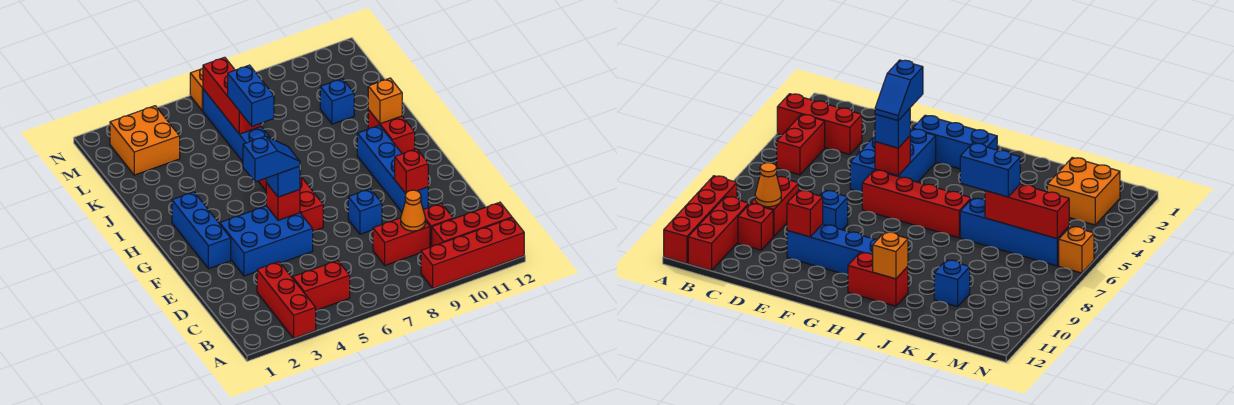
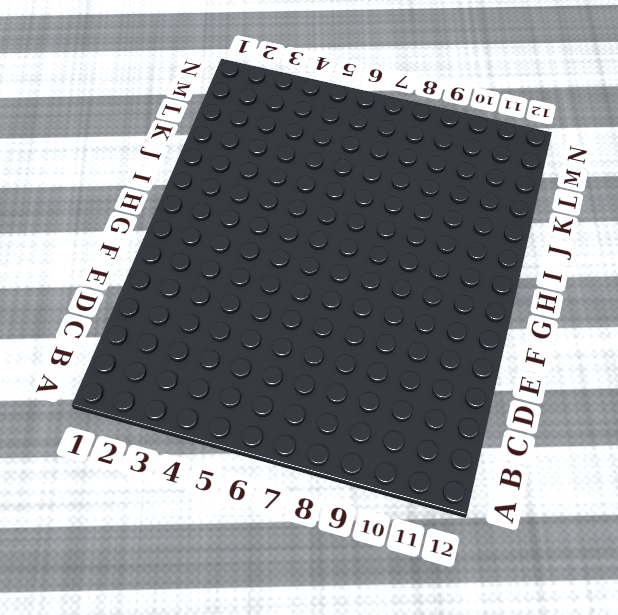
none -> red brick A3:C3 level 1
none -> red brick A9:A12 level 1
none -> red brick B4:B5 level 1

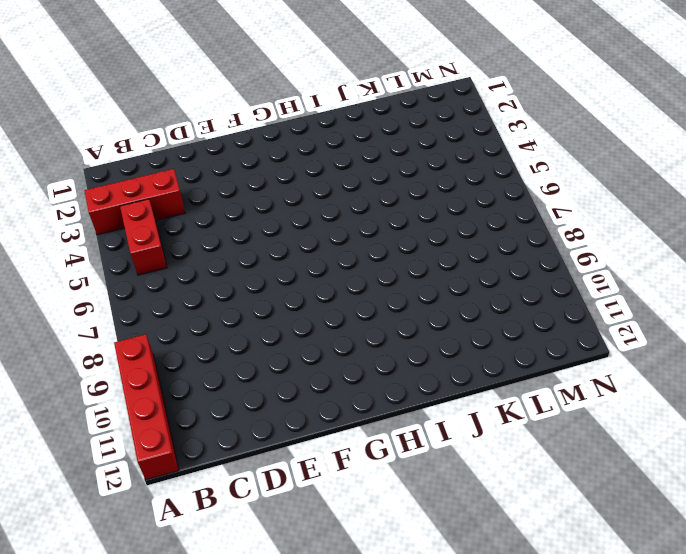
none -> red brick B10:B12 level 1
none -> red brick C8:C9 level 1
none -> red brick C10 level 1

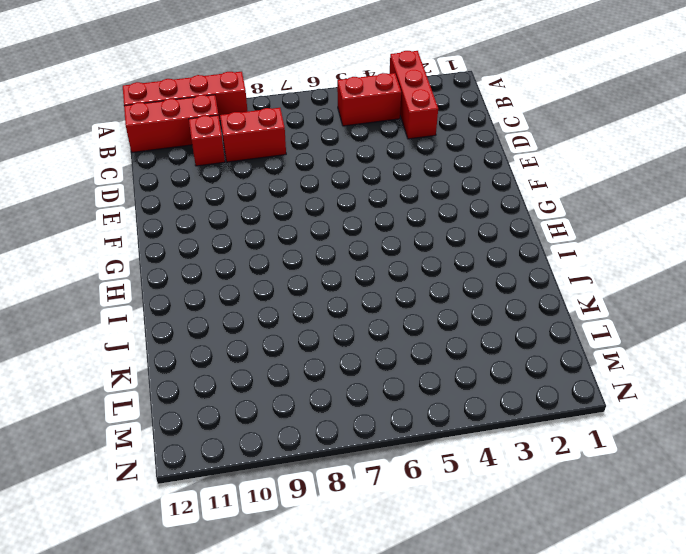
none -> blue brick E3:F5 level 1
none -> blue brick E8 level 1
none -> blue brick E10:H10 level 1

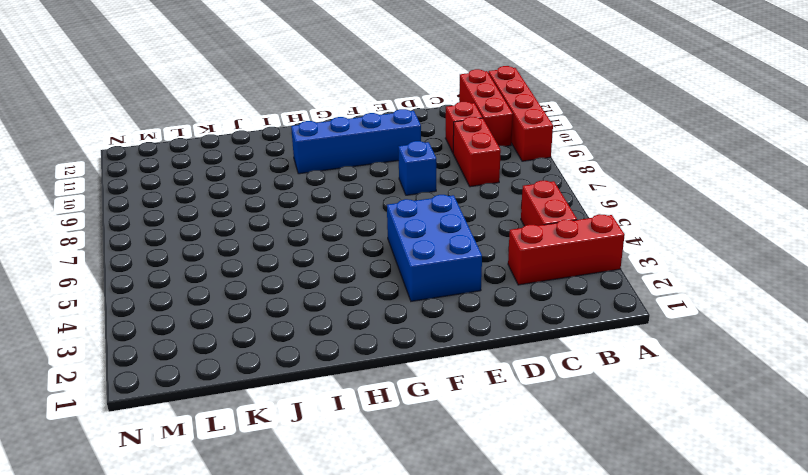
none -> blue brick F2:H2 level 1
none -> red brick F6:I6 level 1
none -> red brick H11:I11 level 1

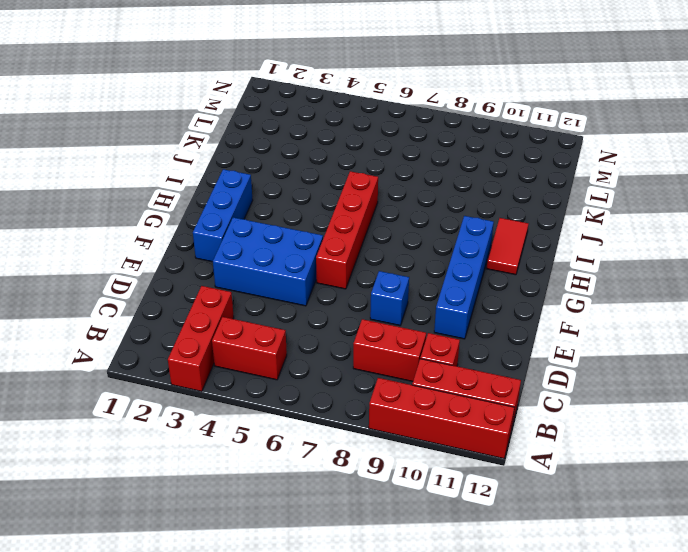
red tile H11:I11 level 1 -> red brick H11:I11 level 1
none -> blue brick J6:M6 level 1
none -> blue brick K10 level 1
none -> orange brick L2:M3 level 1

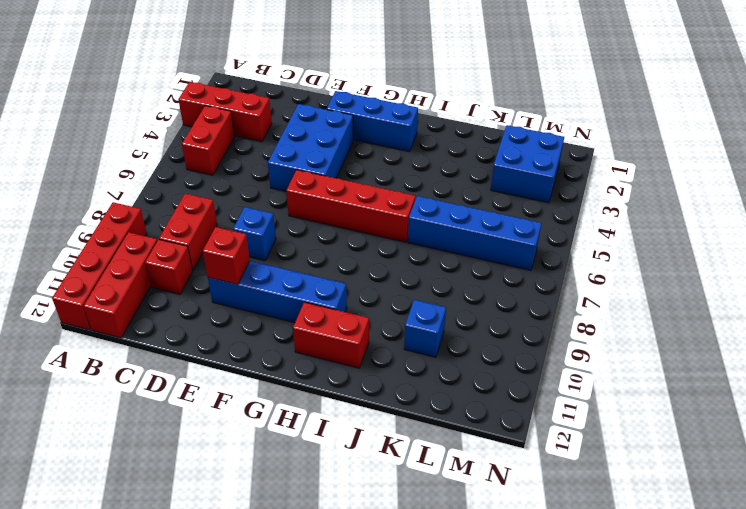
blue brick L2:M3 level 1 -> orange brick L2:M3 level 1
none -> orange brick N6 level 1
none -> orange cone C9 level 2
none -> red brick F5 level 2

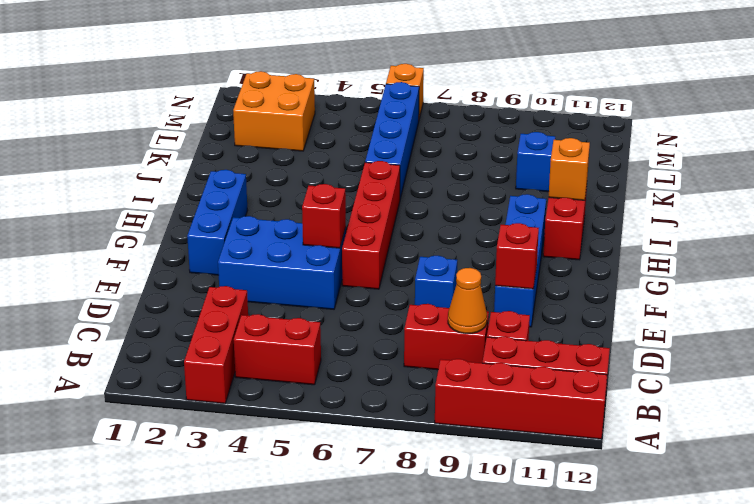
none -> red brick K6:M6 level 2
none -> blue brick F5 level 3
none -> blue brick J6:K6 level 3

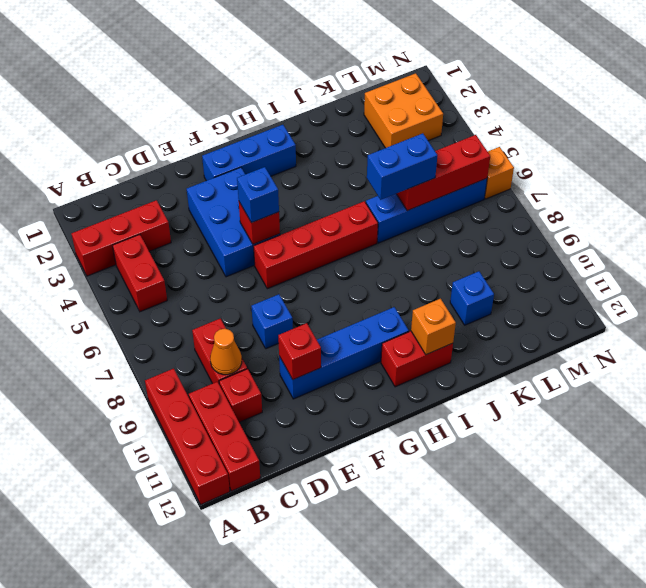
none -> blue slope F4:F5 level 4 top 4

